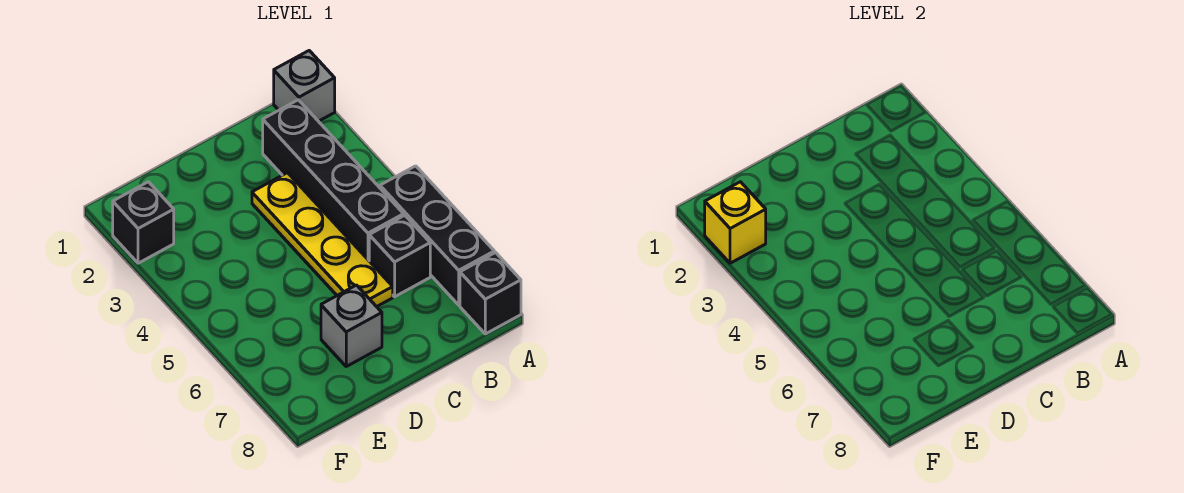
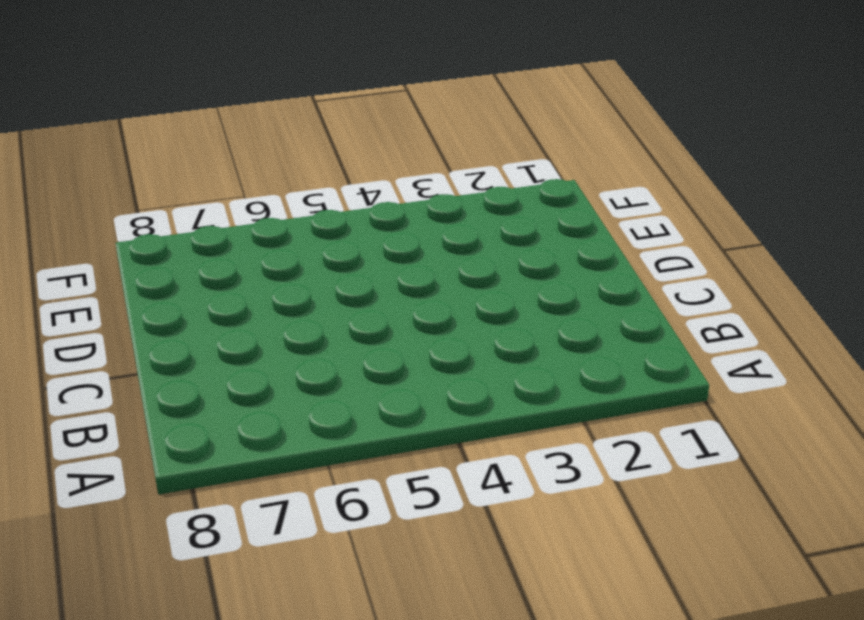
none -> grey brick A1 level 1
none -> black brick A5:A7 level 1

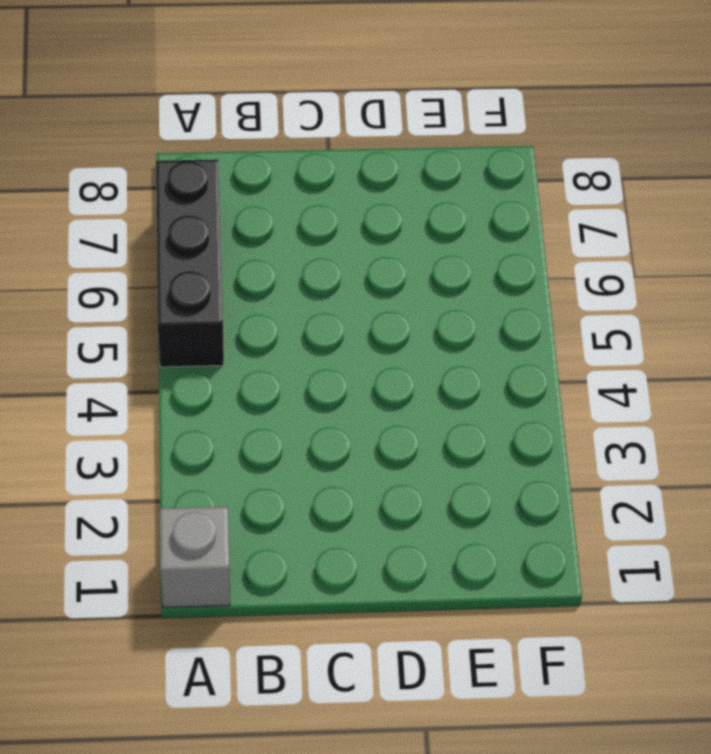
none -> black brick A8 level 1
none -> black brick B2:B5 level 1

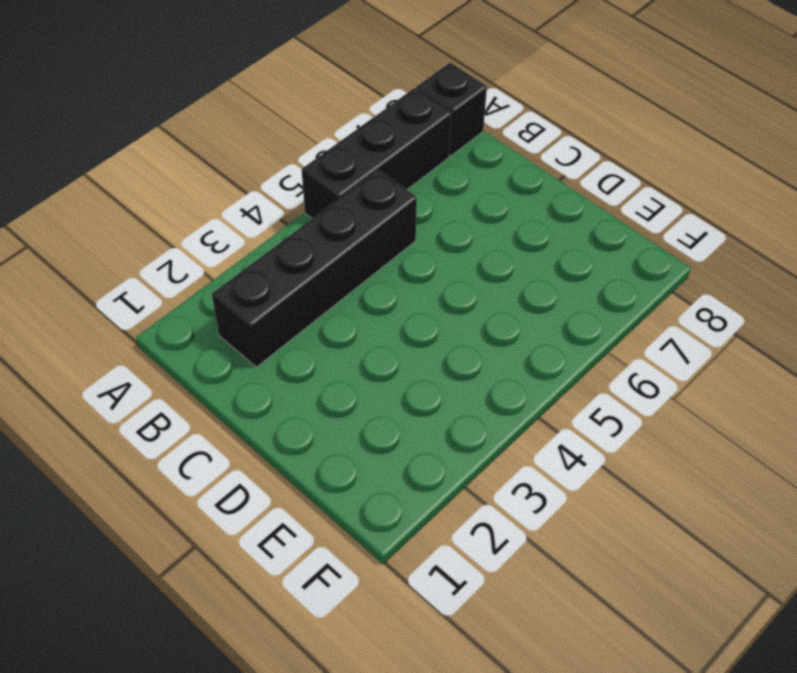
none -> grey brick A1 level 1
none -> black brick B6 level 1

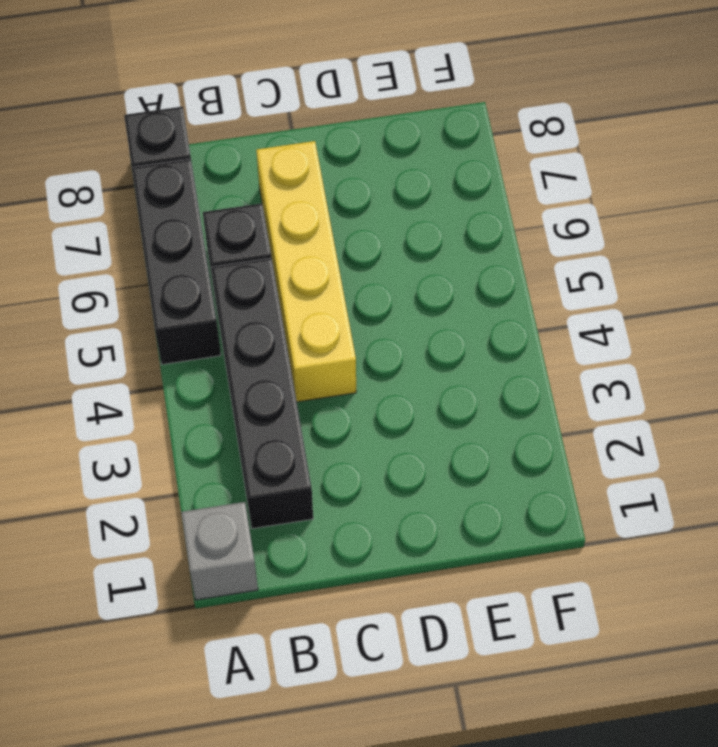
yellow brick C4:C7 level 1 -> yellow plate C3:C6 level 1
none -> grey brick D7 level 1
none -> black brick F2 level 1

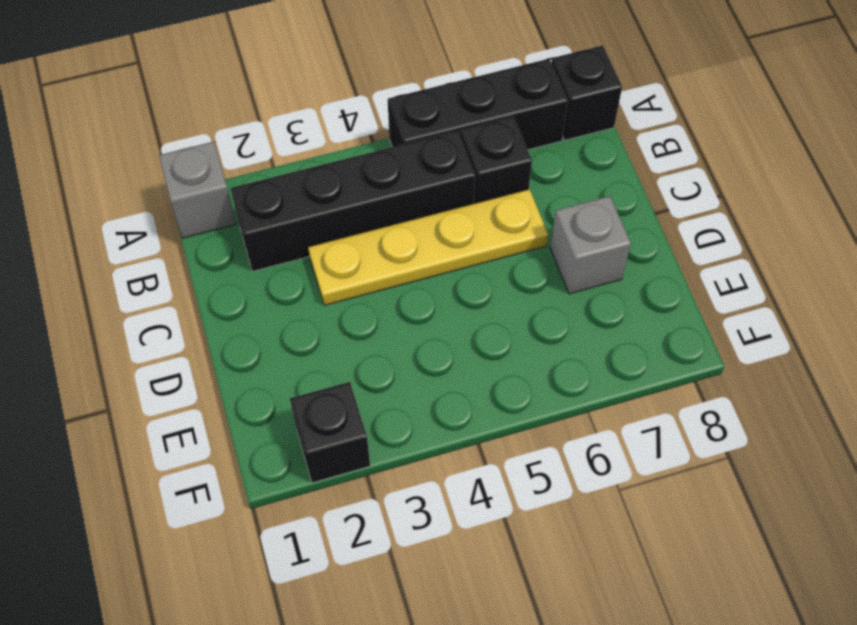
none -> yellow brick F2 level 2

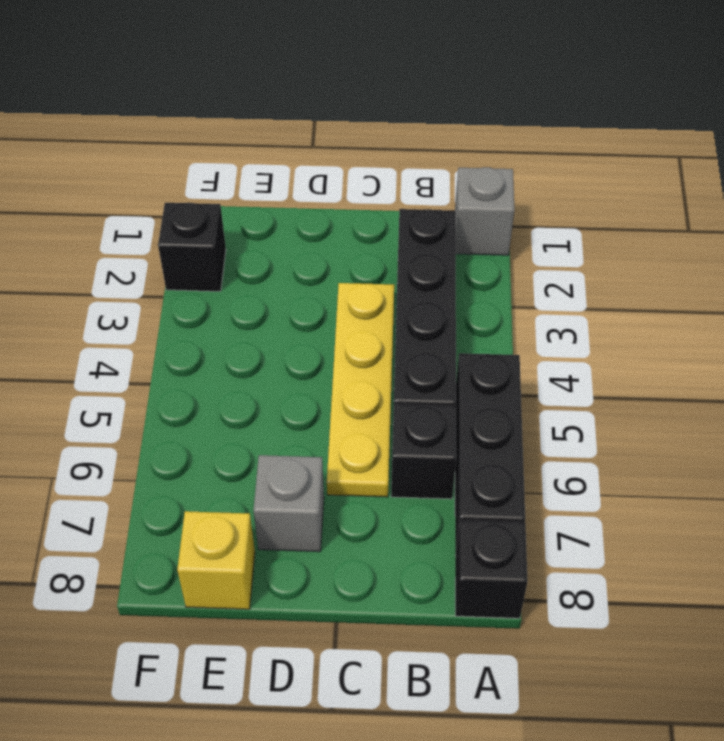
yellow brick E8 level 1 -> yellow brick F2 level 2

